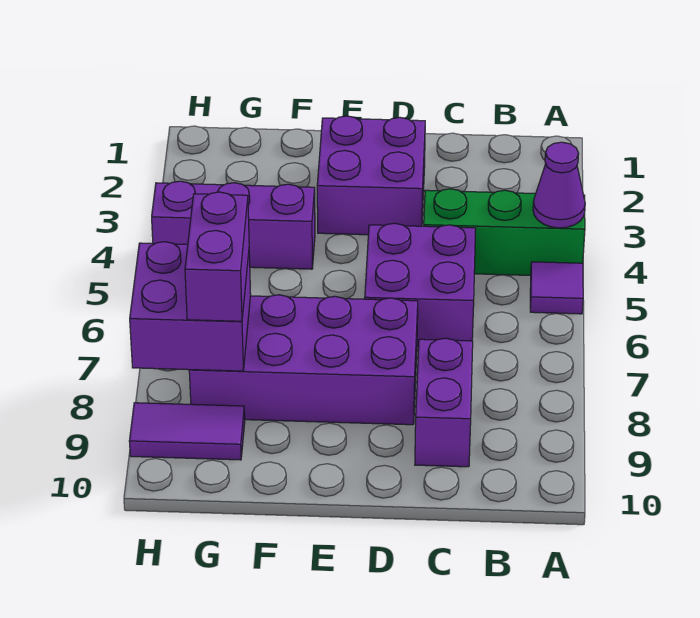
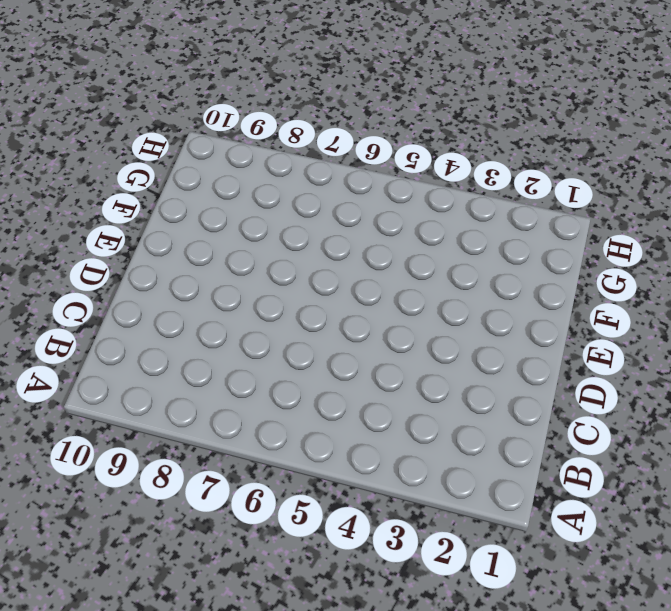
none -> green brick A4:C4 level 1
none -> purple tile A5 level 1

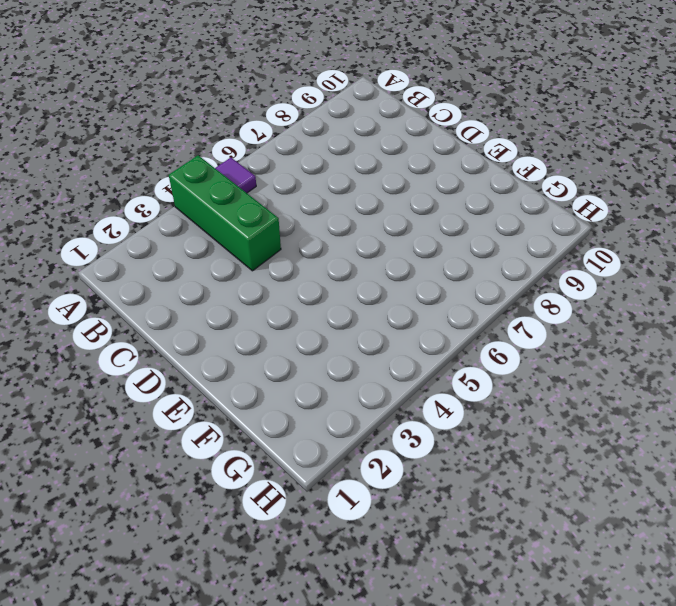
none -> purple brick C5:D6 level 1
none -> purple brick C8:C9 level 1

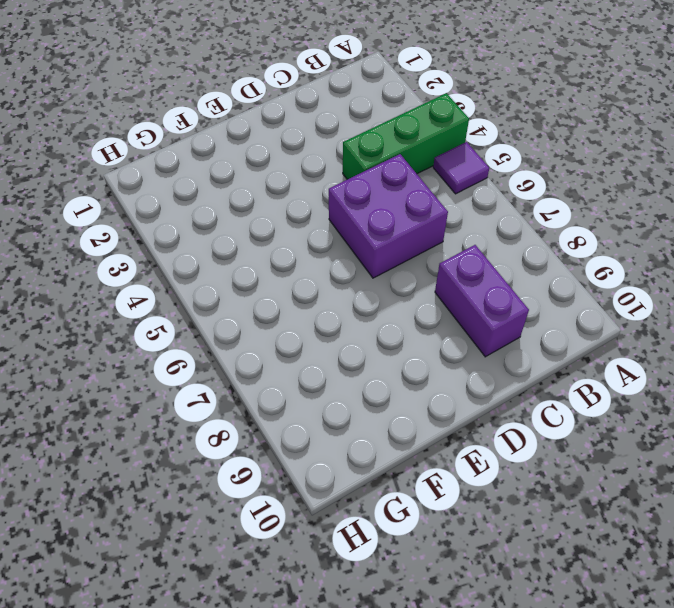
none -> purple brick D2:E3 level 1
none -> purple brick D7:G8 level 1

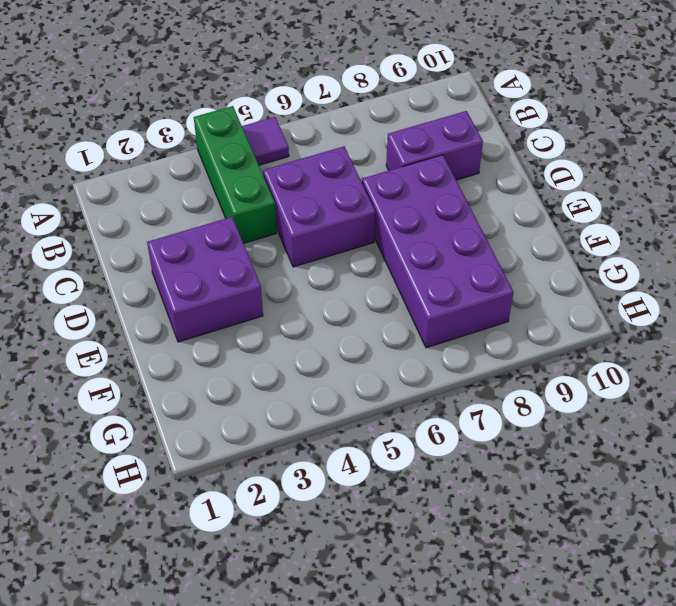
none -> purple brick F4:H4 level 1
none -> purple tile G9:H9 level 1

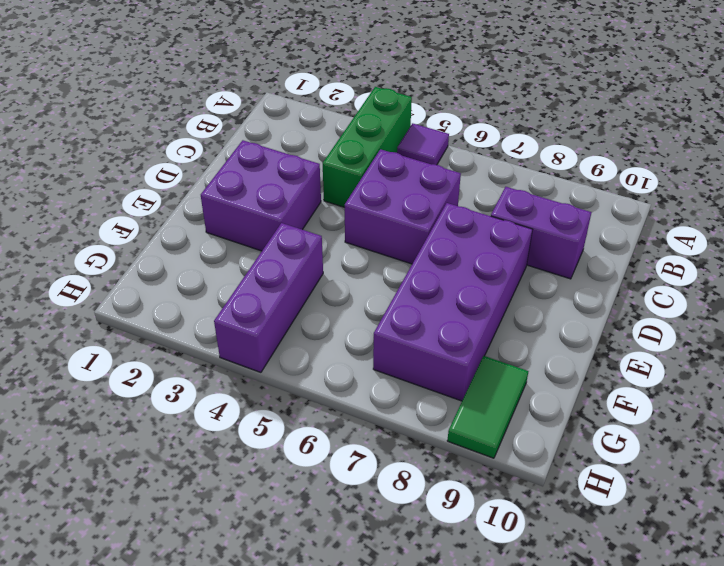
green tile G9:H9 level 1 -> purple tile G9:H9 level 1
none -> purple cone A4 level 2
none -> purple brick G7:H8 level 2

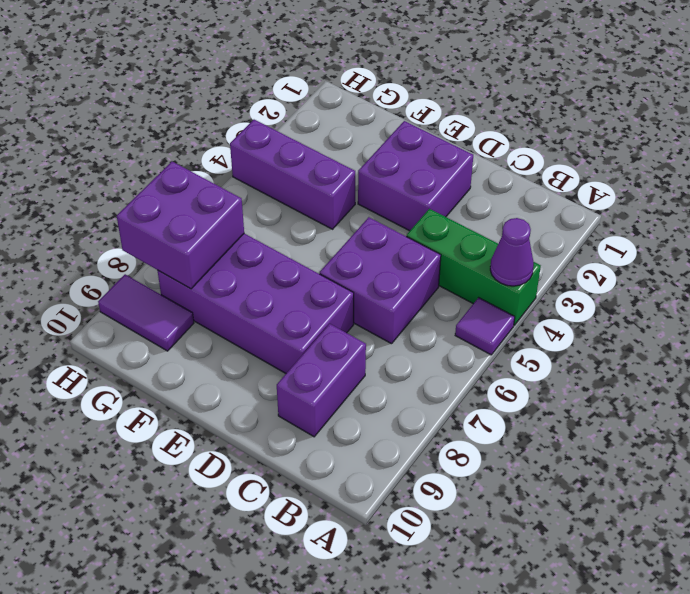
none -> purple brick G7:G8 level 3

